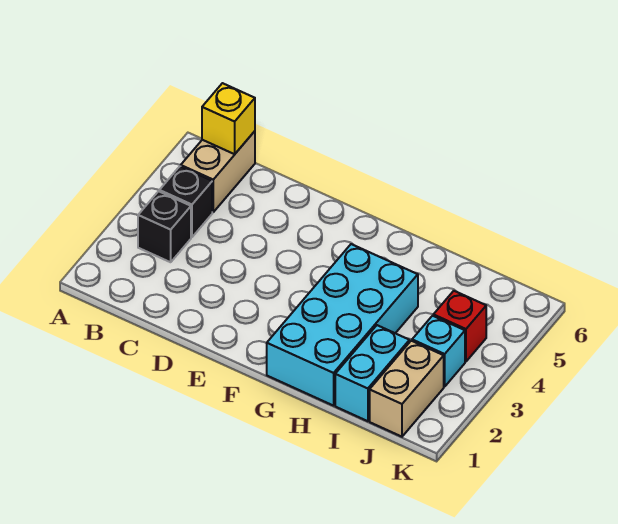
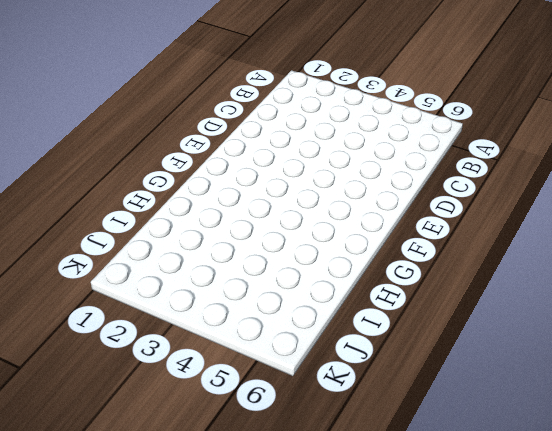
none -> black brick B3 level 1
none -> black brick B4 level 1

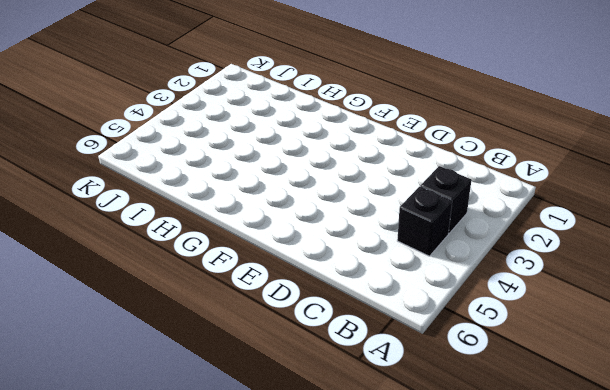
none -> tan brick B5:B6 level 1
none -> cyan brick G1:H4 level 1

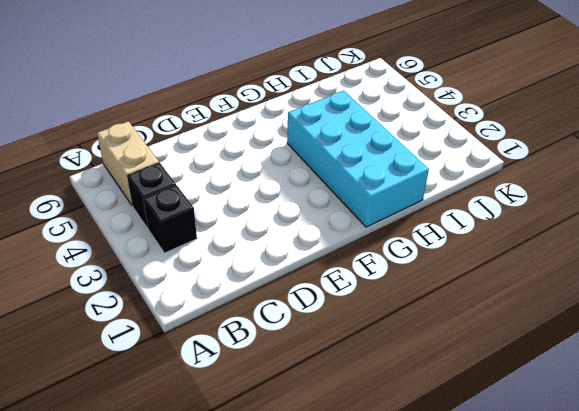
none -> cyan brick I1:I2 level 1
none -> tan brick J1:J2 level 1

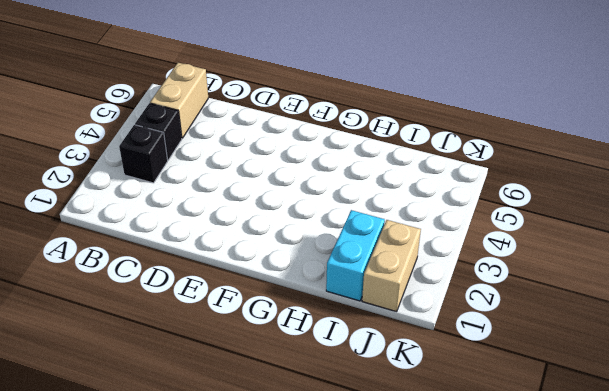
none -> cyan brick G1:H4 level 1
none -> cyan brick J3 level 1

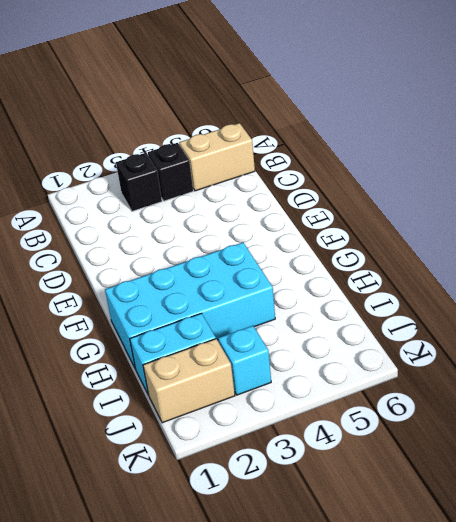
none -> red brick J4 level 1
none -> yellow brick B6 level 2

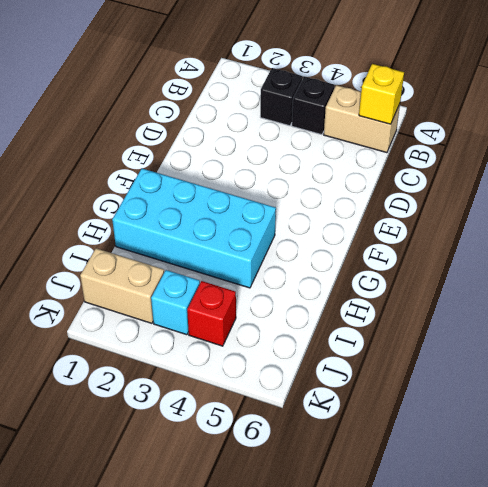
none -> cyan brick I1:I2 level 1

